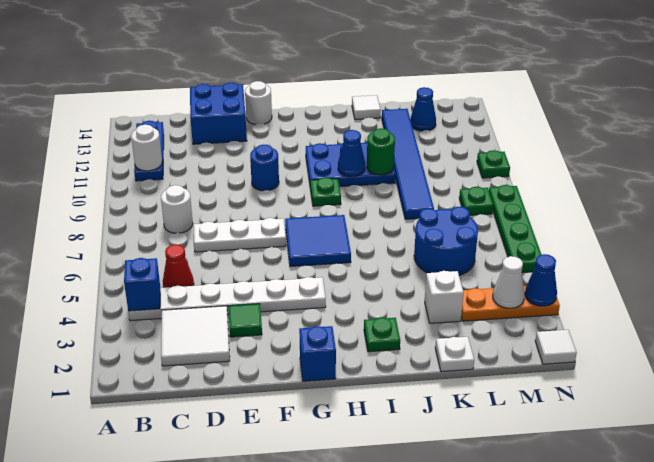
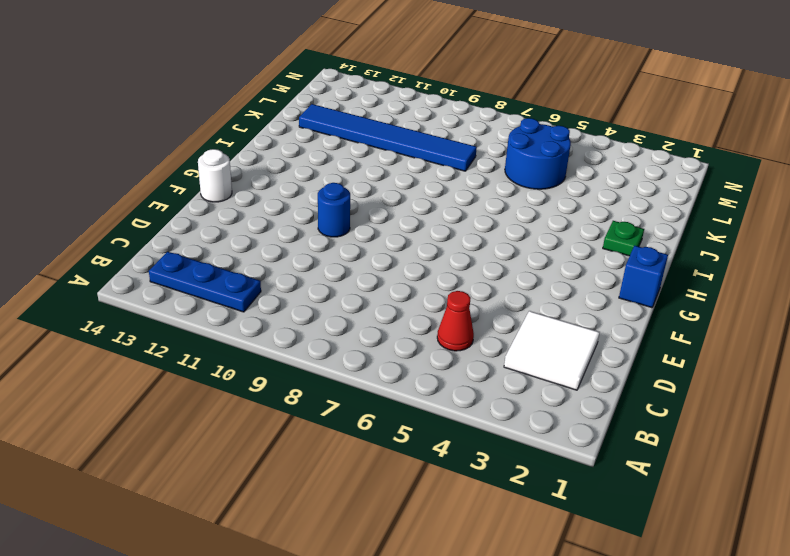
none -> white plate B4:G4 level 1
none -> white round brick C8 level 1
none -> white plate D7:F7 level 1
none -> blue brick D13:E14 level 1

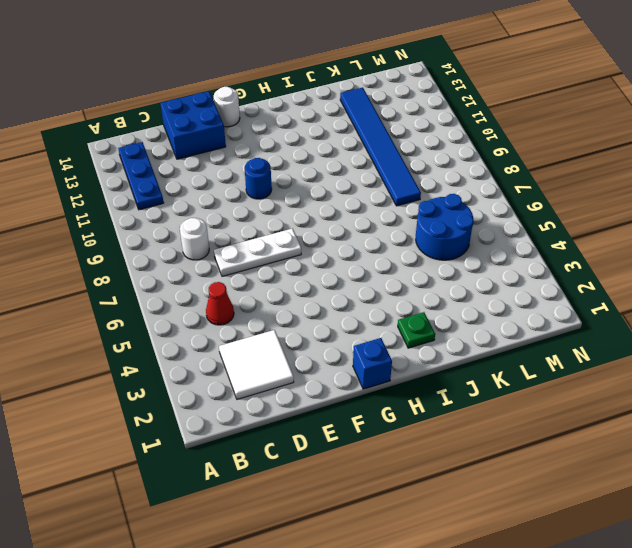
none -> white plate B4:G4 level 1
none -> green tile E3 level 1
none -> blue tile G6:H7 level 1
none -> green plate H9 level 1

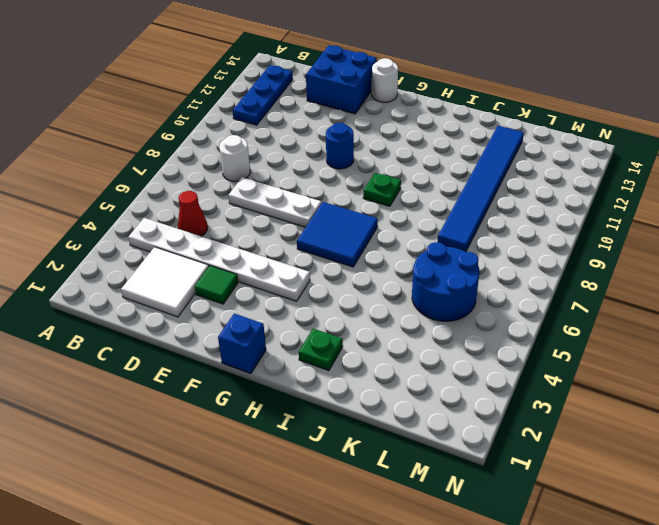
none -> blue plate H10:J11 level 1
none -> white tile J14 level 1
none -> white plate K1 level 1
none -> white brick K3 level 1

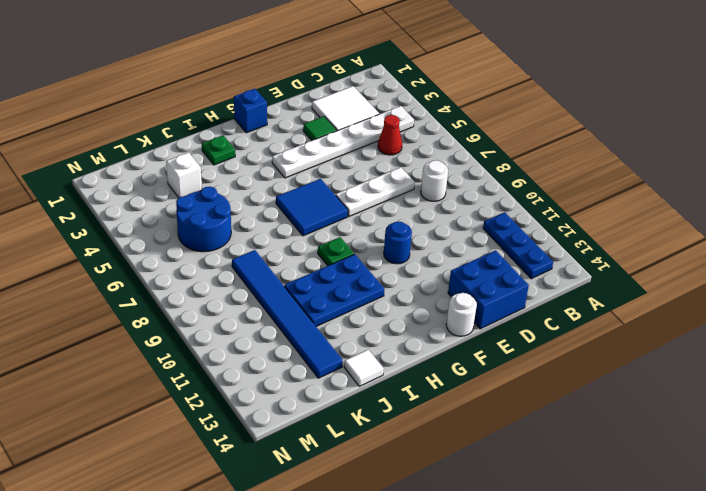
none -> white plate K1 level 1
none -> orange plate L3:N3 level 1
none -> blue cone L13 level 1
none -> green plate M8 level 1

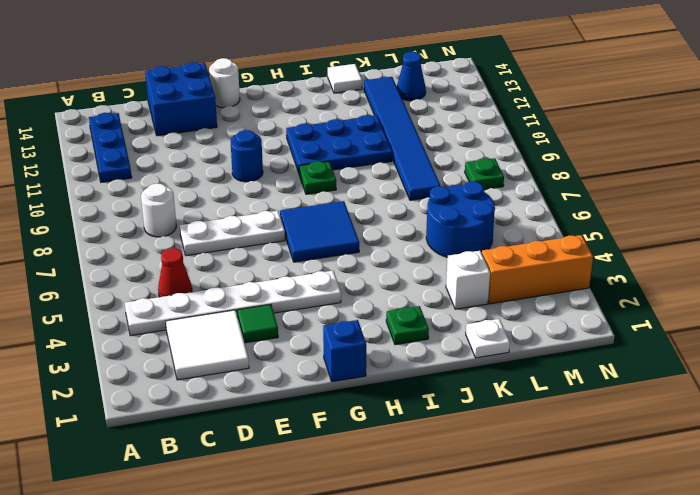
orange brick L3:N3 level 1 -> orange plate L3:N3 level 1
none -> white tile N1 level 1
none -> green plate N5:N8 level 1
none -> green plate N10 level 1
none -> blue brick B4 level 2

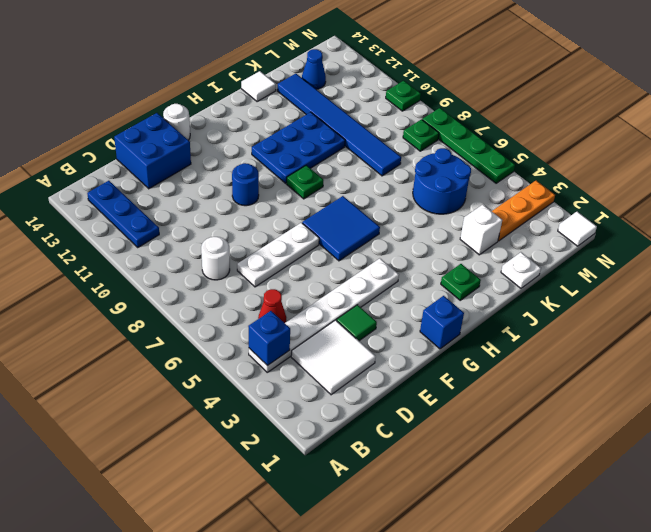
none -> white round brick B11 level 2
none -> blue cone I10 level 2
none -> green round brick J10 level 2
none -> white cone M3 level 2

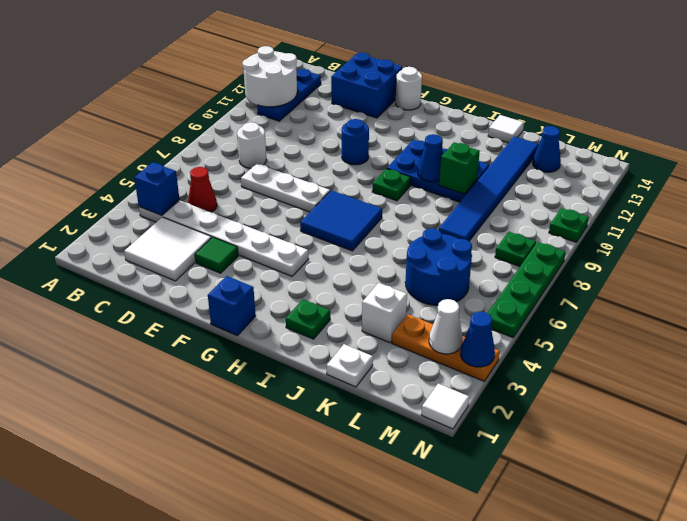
white round brick A11:B12 level 2 -> white round brick B11 level 2
green brick J10 level 2 -> green round brick J10 level 2

